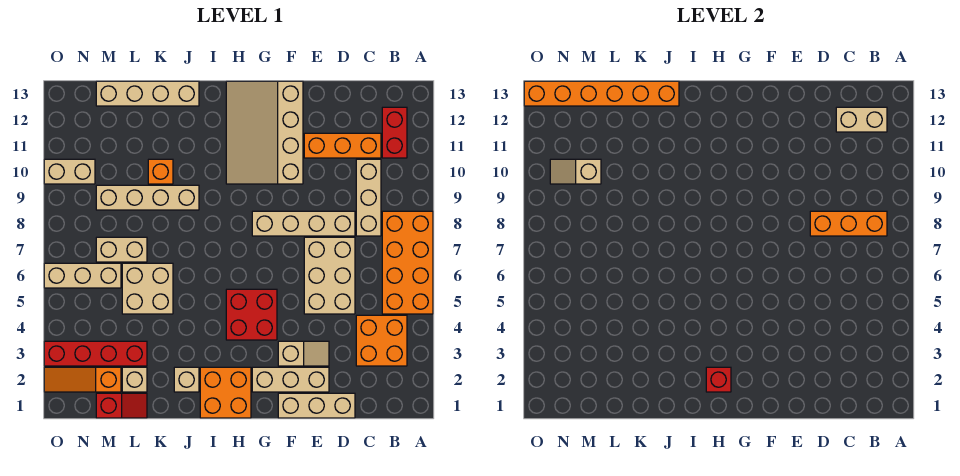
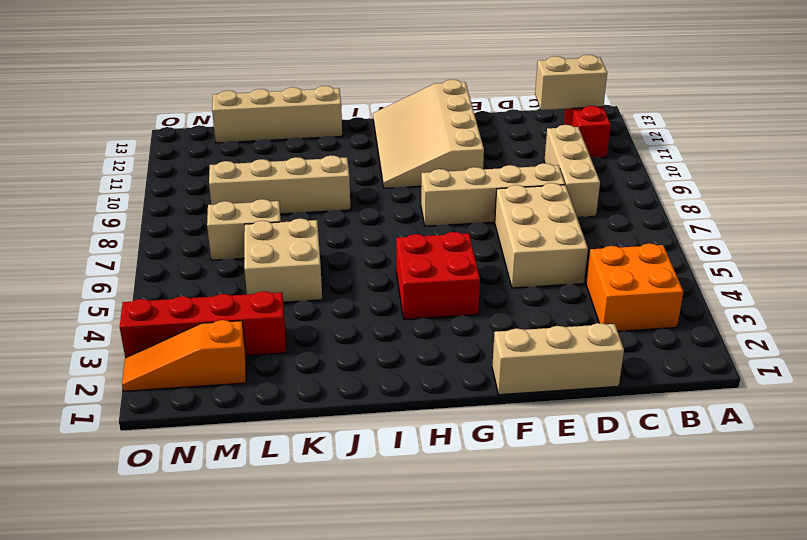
none -> orange brick A5:B8 level 1
none -> orange brick C11:E11 level 1
none -> tan brick E2:G2 level 1
none -> tan slope E3:F3 level 1 top F

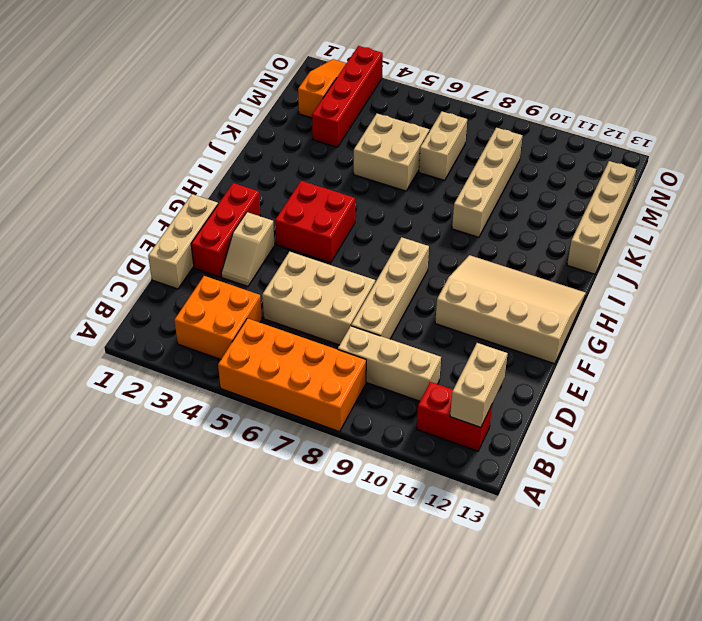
red brick E2:G2 level 1 -> tan brick E2:G2 level 1
none -> orange brick C11:E11 level 1
none -> orange brick H1:I2 level 1
none -> tan brick J2 level 1
none -> orange brick K10 level 1

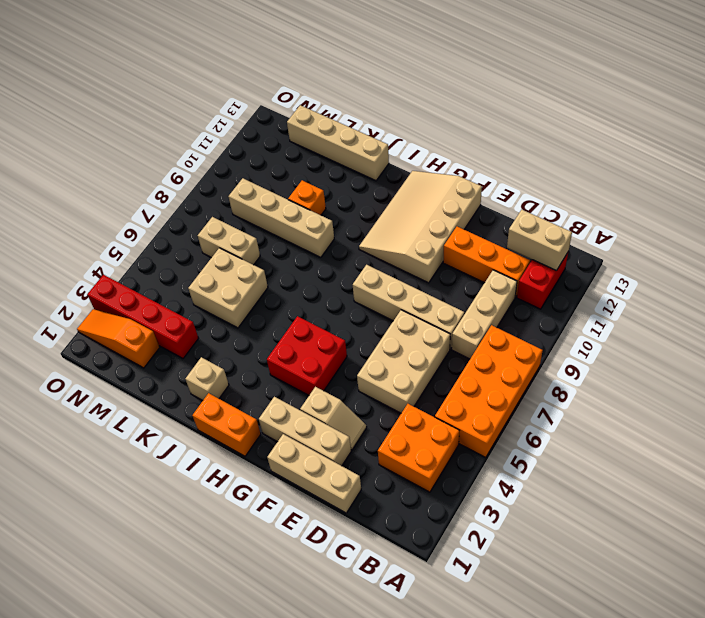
orange brick H1:I1 level 1 -> orange brick H1:I2 level 1
none -> red slope L1:M1 level 1 top M
none -> tan brick L2 level 1
none -> tan brick M6:O6 level 1
none -> tan brick N10:O10 level 1

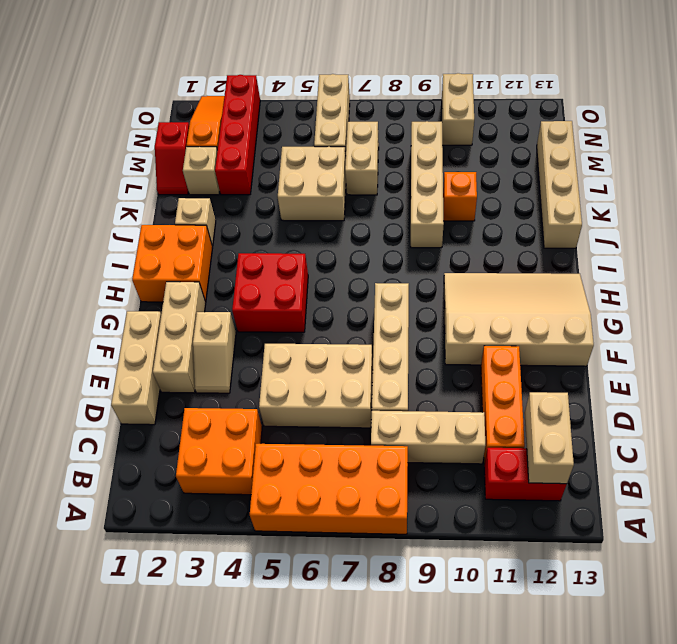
none -> orange brick B8:D8 level 2
none -> red brick H2 level 2
none -> orange brick J13:O13 level 2
none -> tan slope M10:N10 level 2 top M

